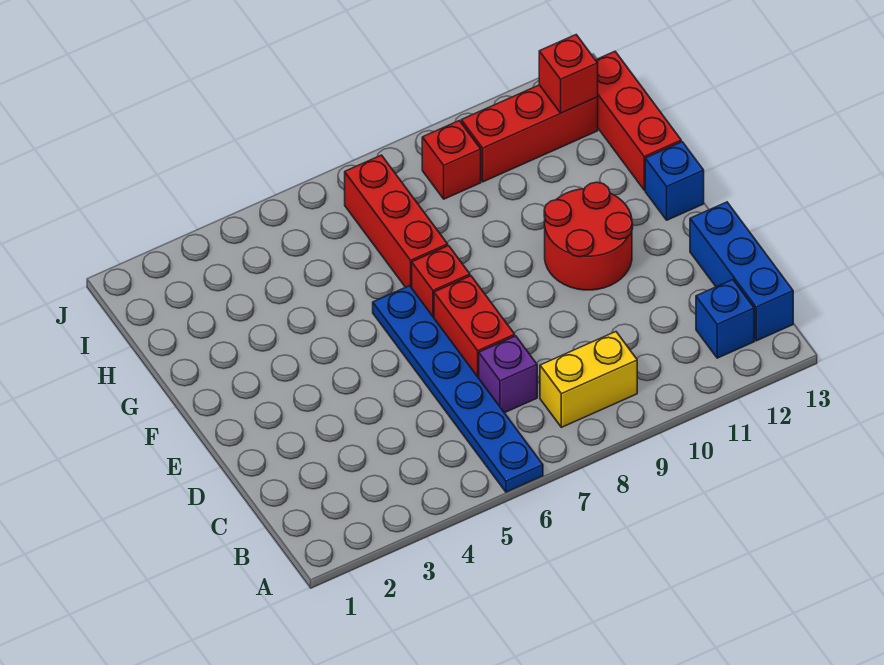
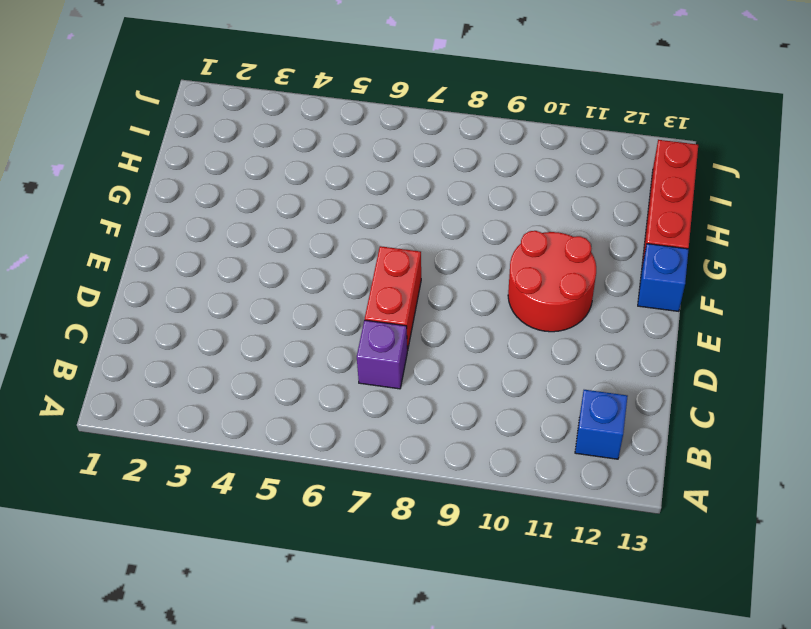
none -> blue plate A6:F6 level 1
none -> yellow brick B8:B9 level 1
none -> blue brick B13:D13 level 1

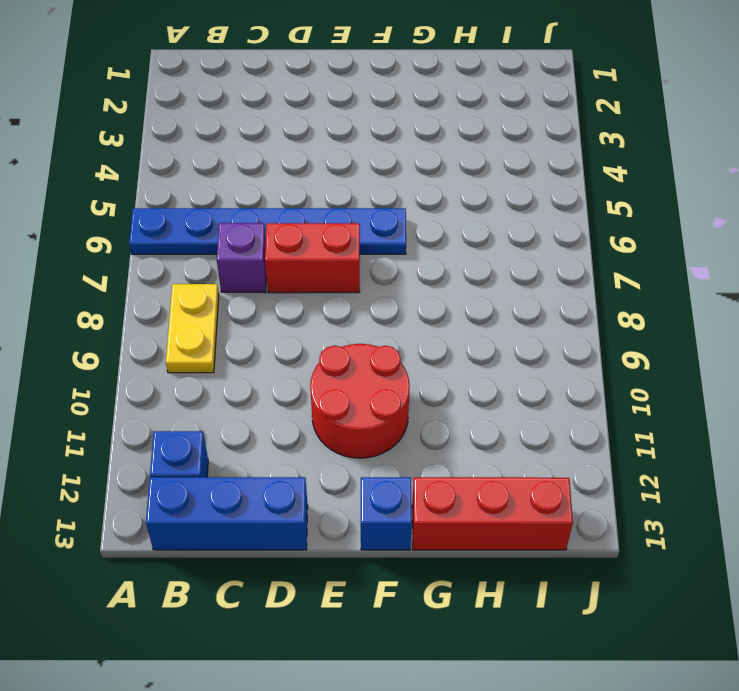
yellow plate B8:B9 level 1 -> yellow brick B8:B9 level 1
none -> red brick F7 level 1
none -> red brick G7:I7 level 1
none -> red brick I9 level 1

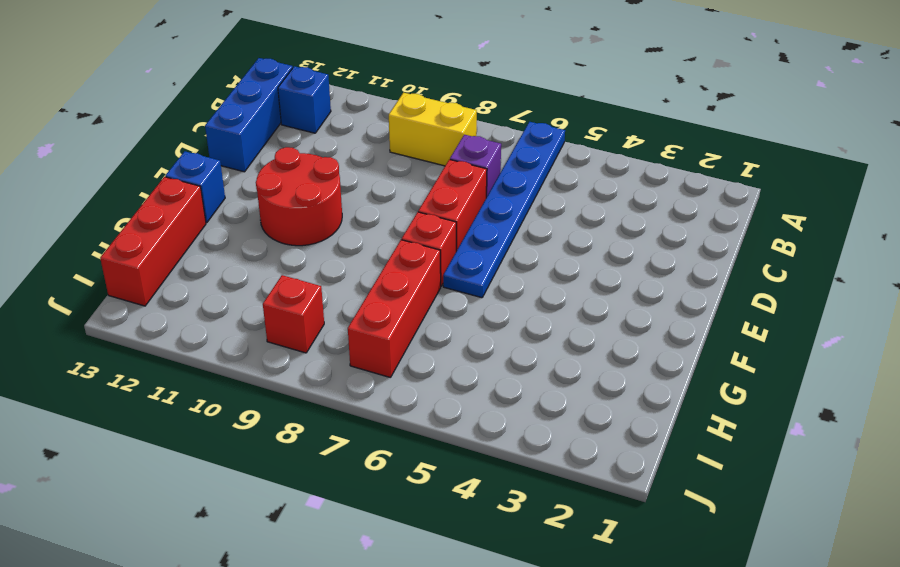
none -> red brick I10:I12 level 1
none -> red brick I12 level 2

